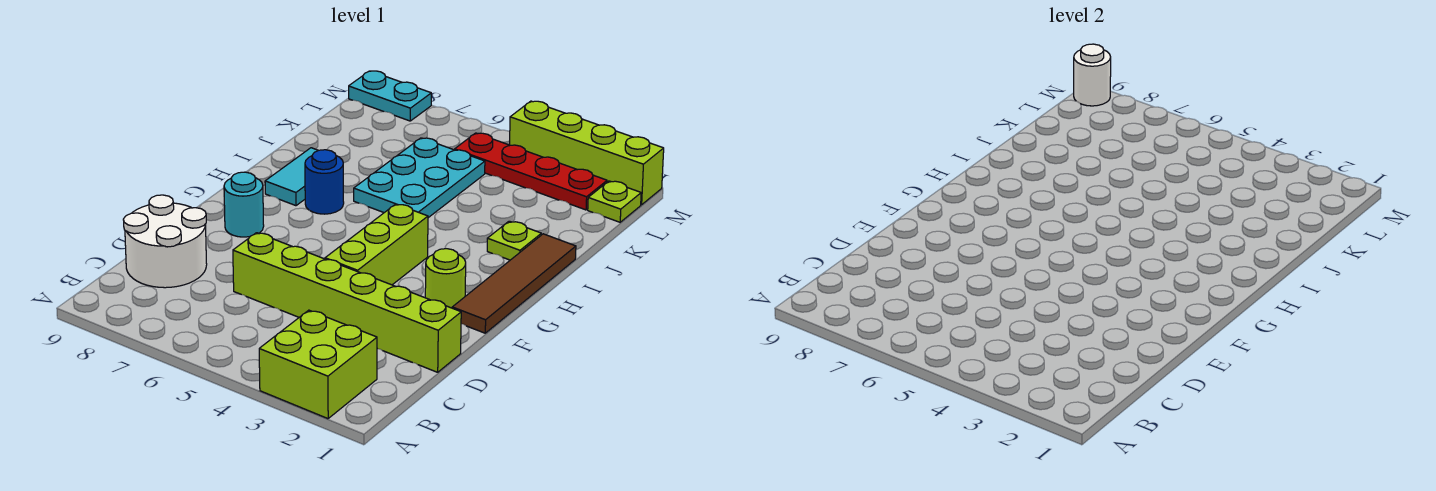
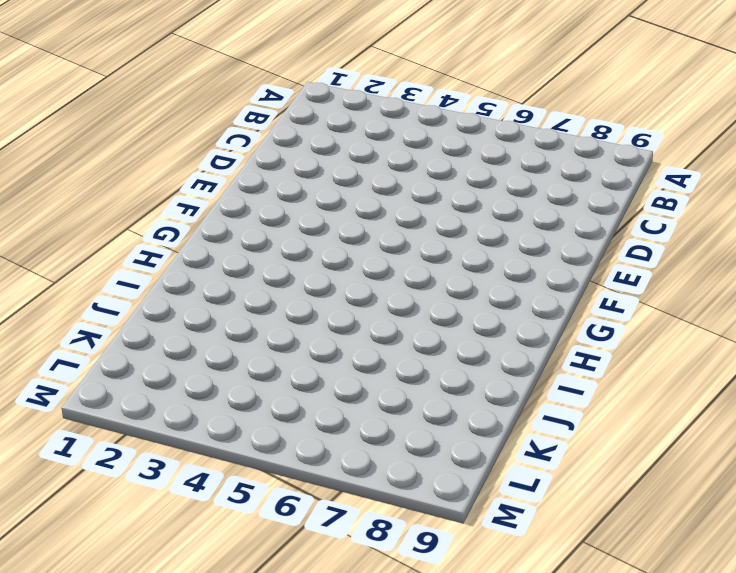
none -> lime brick A2:B3 level 1
none -> white round brick C8:D9 level 1
none -> lime brick D1:D6 level 1

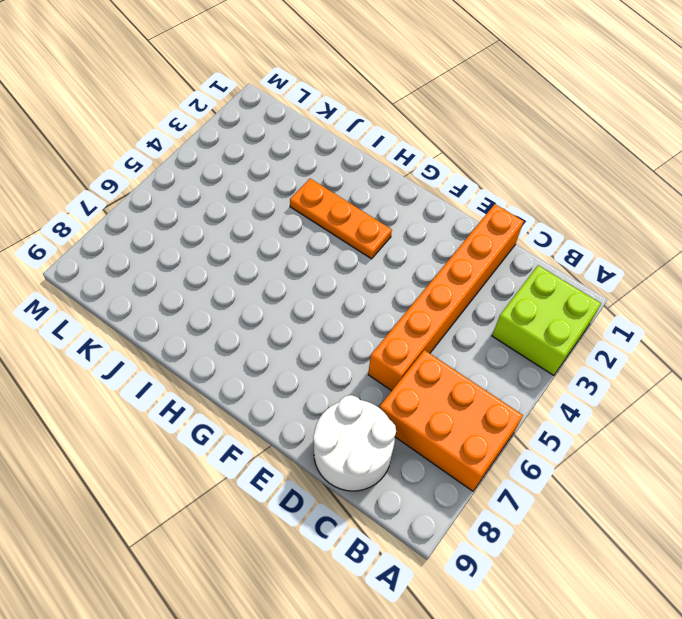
orange brick A6:C7 level 1 -> none
orange brick D1:D6 level 1 -> lime brick D1:D6 level 1
orange plate G3:I3 level 1 -> none
none -> lime brick E4:G4 level 1
none -> brown tile F1:I1 level 1
none -> lime round brick F2 level 1

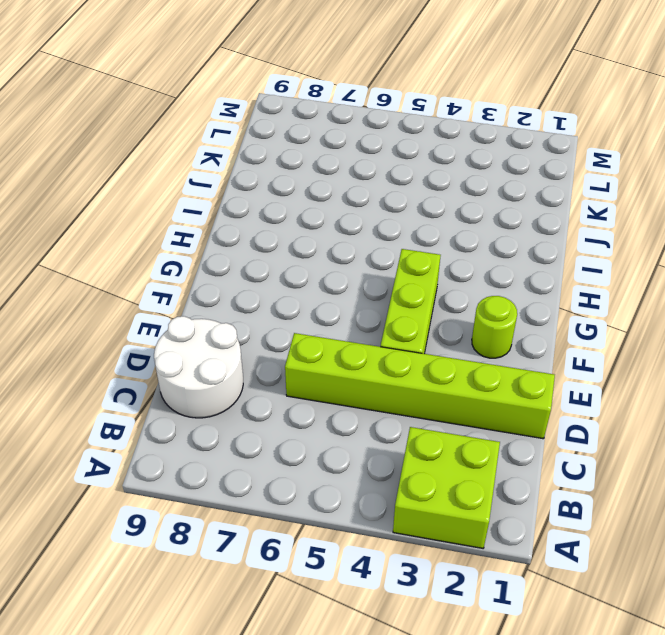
none -> brown tile F1:I1 level 1
none -> cyan round brick F8 level 1
none -> blue round brick H7 level 1

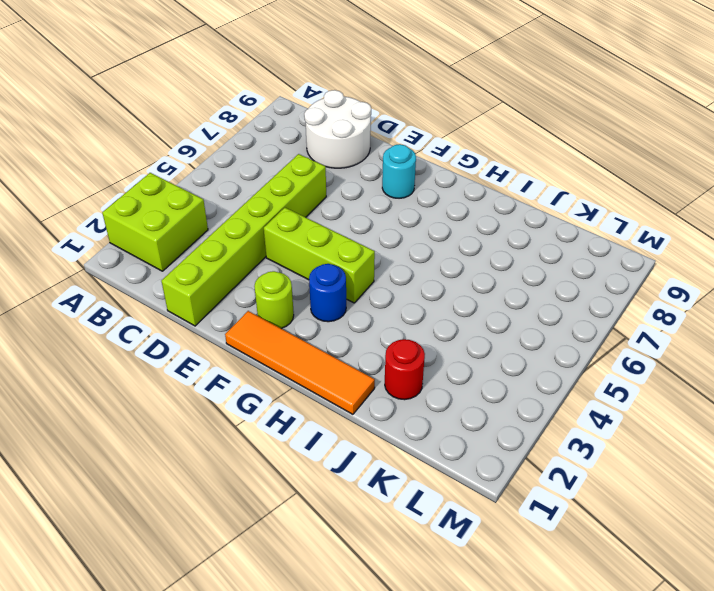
orange tile F1:I1 level 1 -> brown tile F1:I1 level 1
blue round brick G3 level 1 -> blue round brick H7 level 1
red round brick J2 level 1 -> none
none -> cyan tile H8:I8 level 1
none -> lime plate I2 level 1
none -> cyan plate I5:K6 level 1

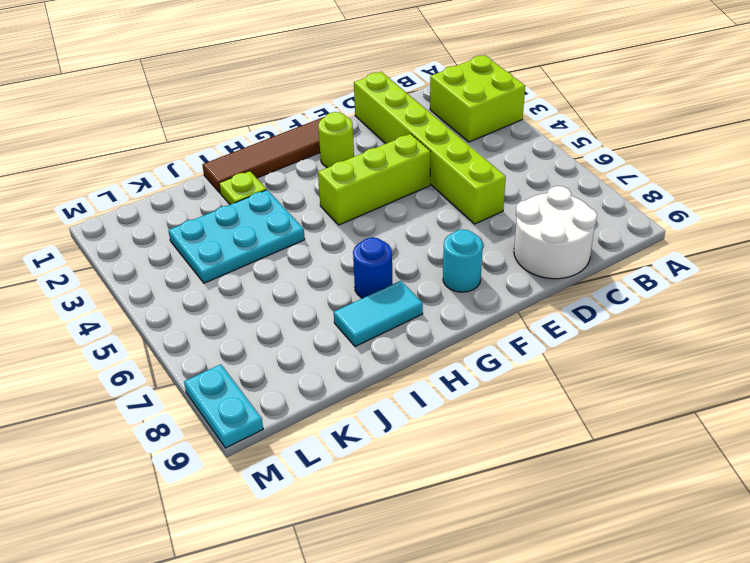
cyan plate I3:K4 level 1 -> cyan plate I5:K6 level 1
none -> lime plate L1 level 1
none -> red plate L2:L5 level 1
none -> lime brick M1:M4 level 1

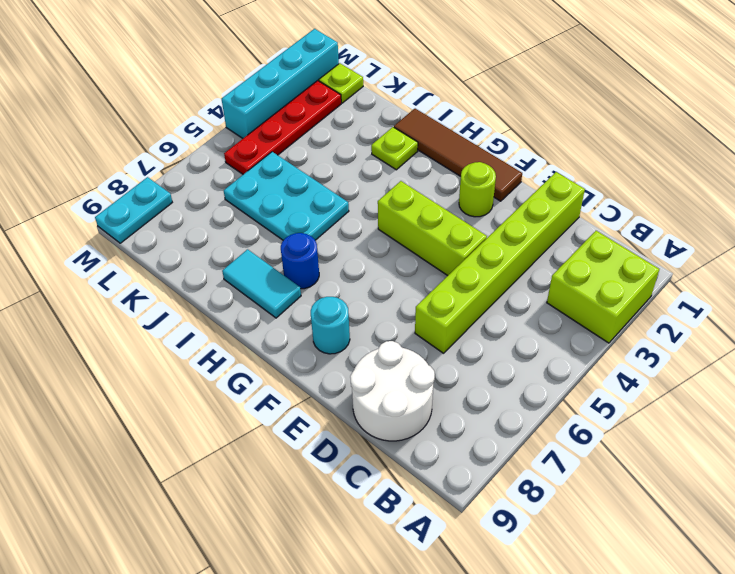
cyan brick M1:M4 level 1 -> lime brick M1:M4 level 1
none -> white round brick M9 level 2

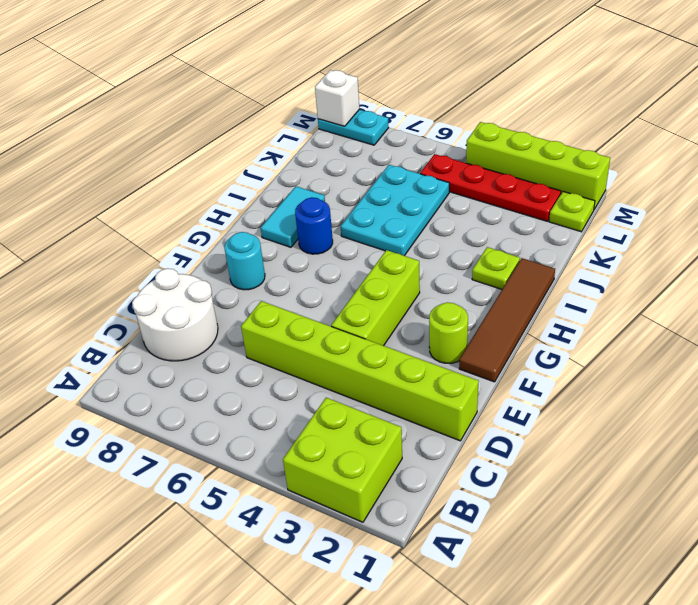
white brick M9 level 2 -> white round brick M9 level 2

